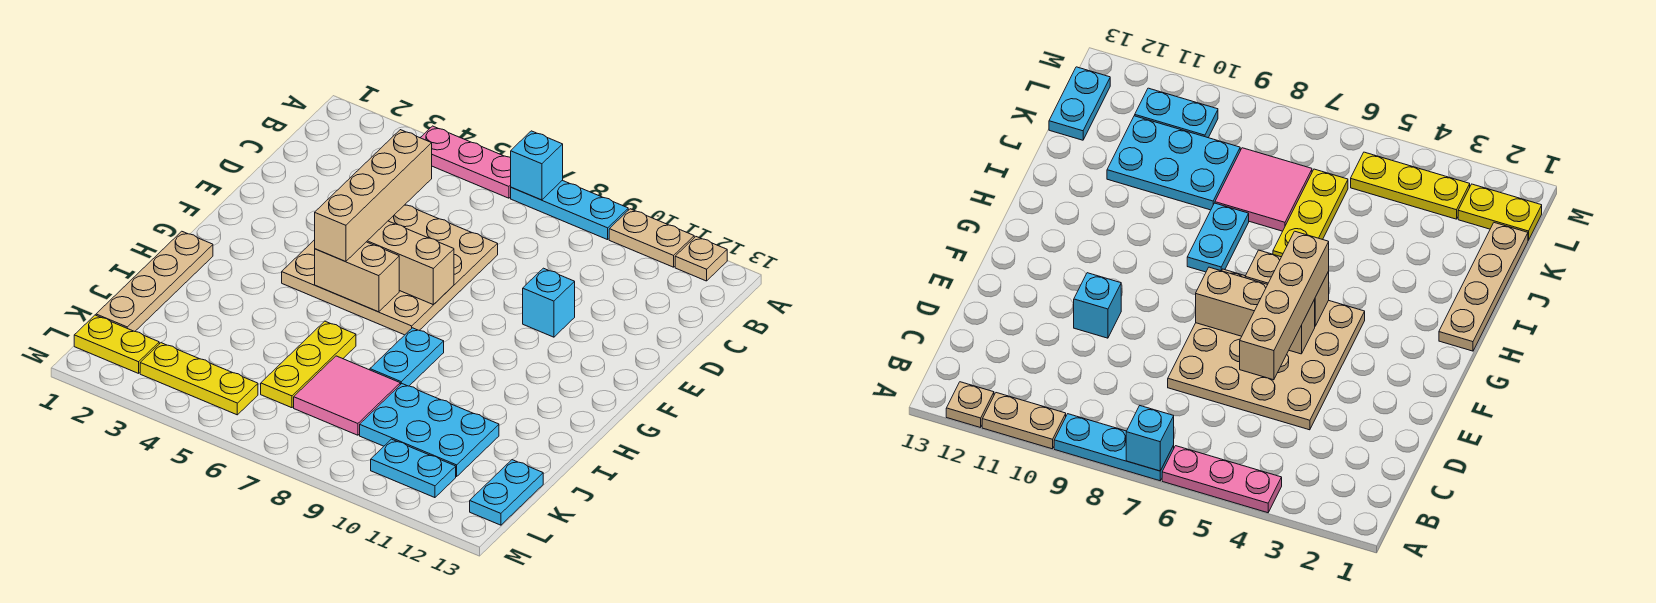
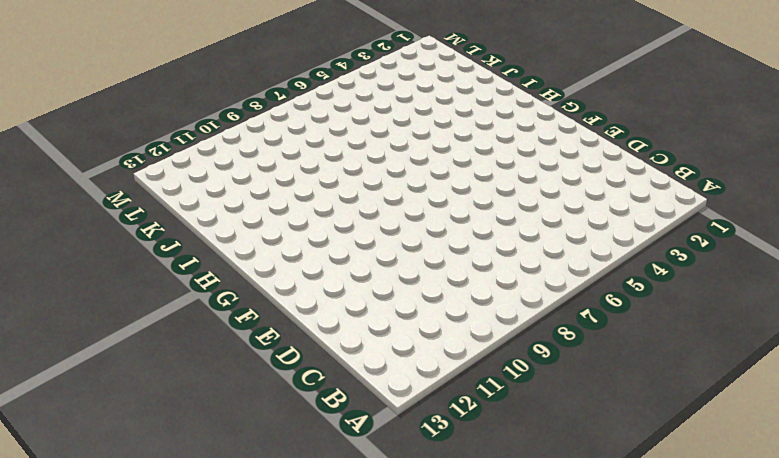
none -> pink plate A4:A6 level 1
none -> cyan plate A7:A9 level 1
none -> tan plate A10:A11 level 1

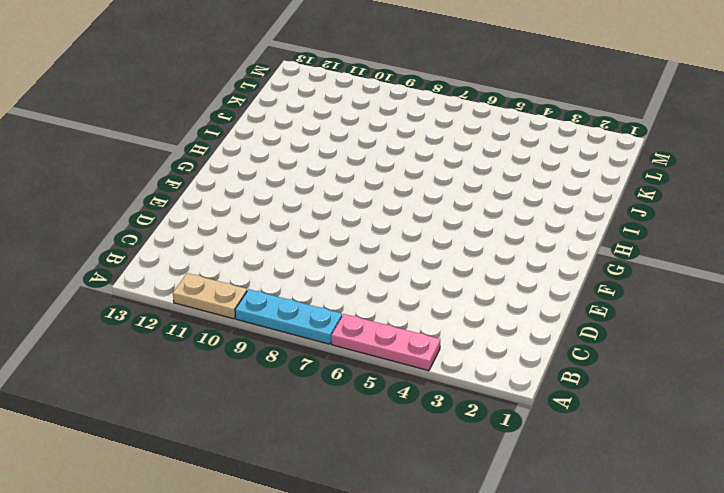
none -> tan plate A12 level 1
none -> tan plate D4:G7 level 1
none -> cyan brick E10 level 1

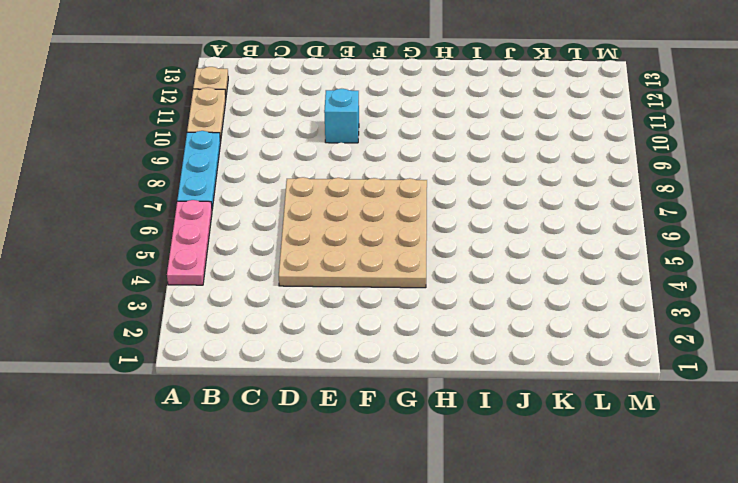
none -> tan plate H1:K1 level 1
none -> cyan plate H8:I8 level 1
none -> yellow plate I6:K6 level 1

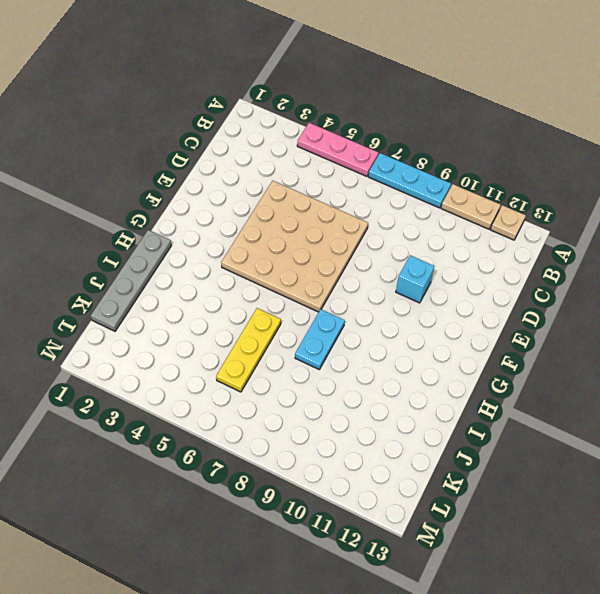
grey plate H1:K1 level 1 -> tan plate H1:K1 level 1
none -> pink tile J7:K8 level 1
none -> cyan plate J9:K11 level 1
none -> cyan plate K13:L13 level 1

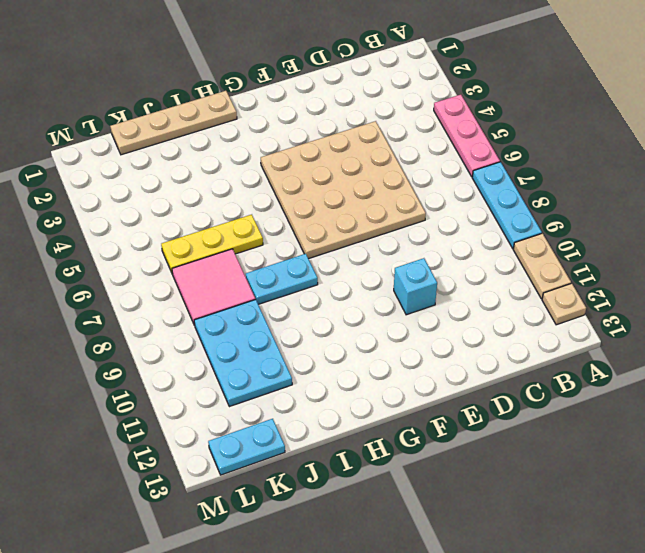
none -> yellow plate L1:L2 level 1
none -> yellow plate L3:L5 level 1
none -> cyan plate L10:L11 level 1

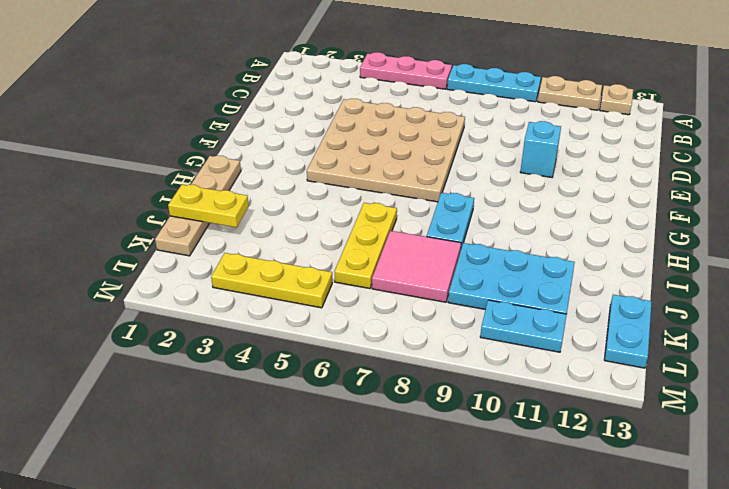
yellow plate J1:J2 level 2 -> yellow plate L1:L2 level 1
none -> cyan brick A7 level 2
none -> tan brick F5:F7 level 2
none -> tan brick G5:G6 level 2

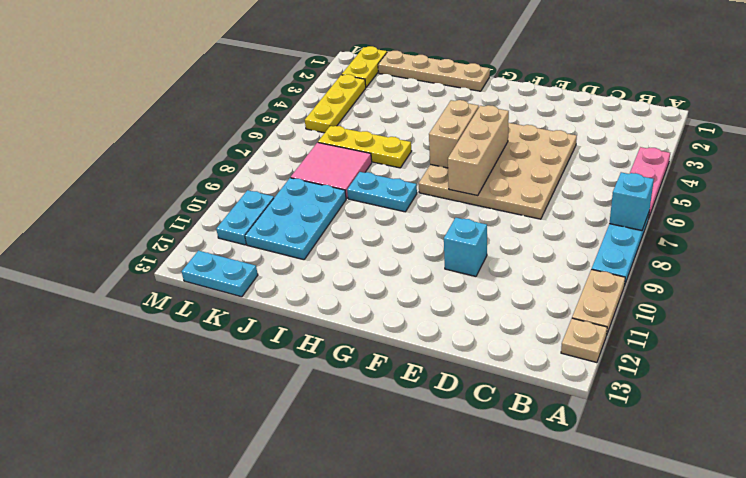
none -> tan brick D5:G5 level 3

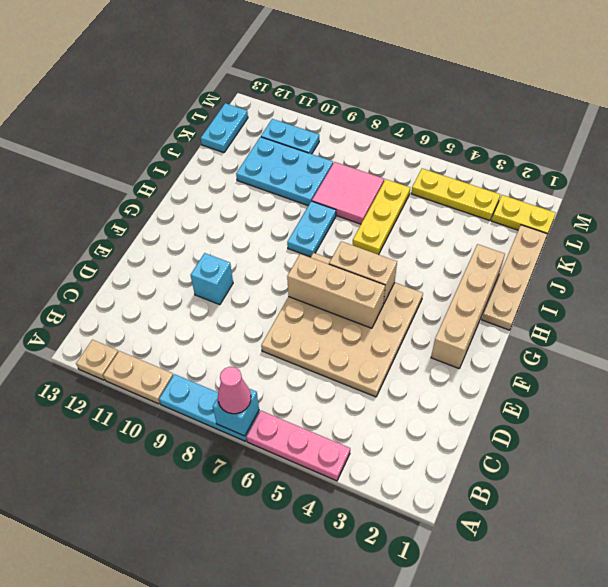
pink cone A7 level 3 -> none
tan brick F2:I2 level 1 -> tan brick D5:G5 level 3

